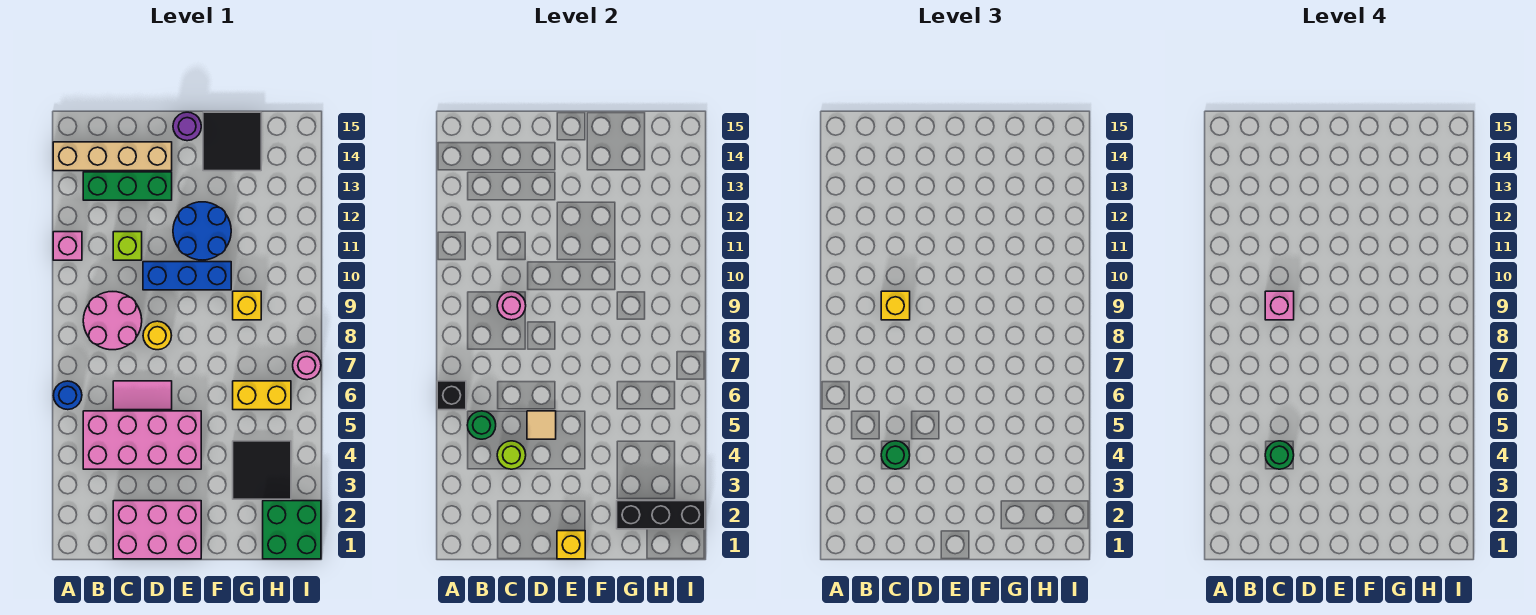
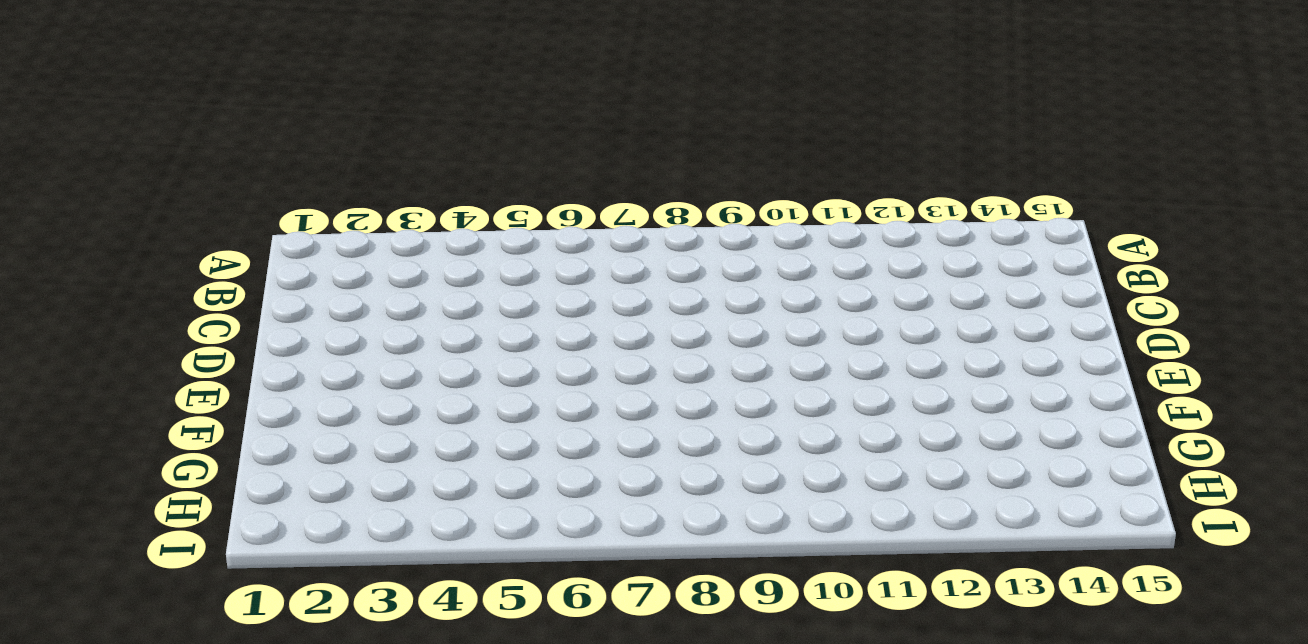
none -> blue round brick A6 level 1
none -> pink brick A11 level 1
none -> tan brick A14:D14 level 1
none -> pink brick B4:E5 level 1

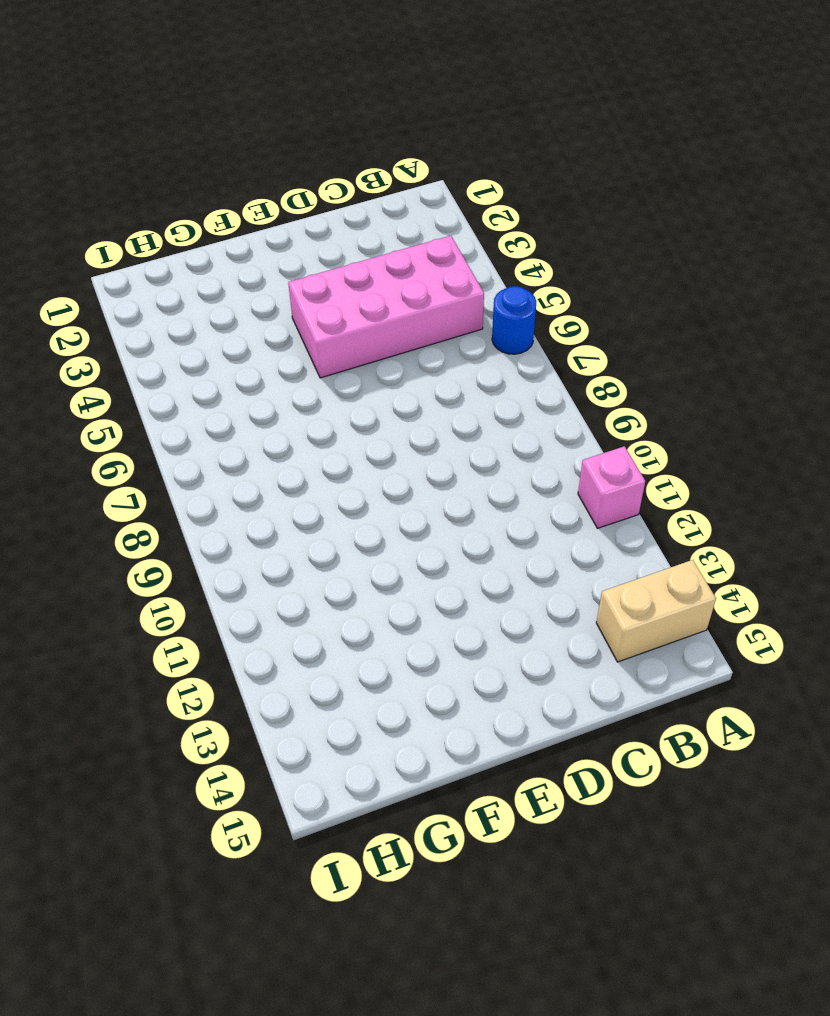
tan brick A14:B14 level 1 -> tan brick A14:D14 level 1
none -> pink round brick B8:C9 level 1
none -> green brick B13:D13 level 1
none -> pink brick C1:E2 level 1
none -> pink tile C6:D6 level 1

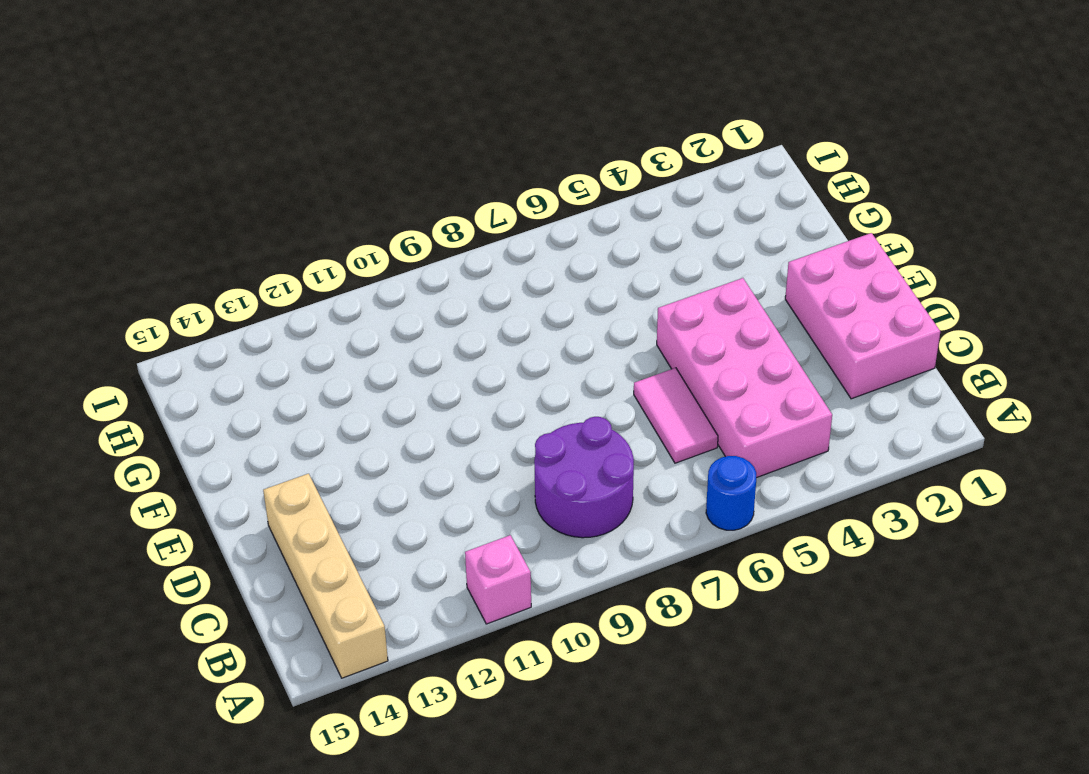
purple round brick B8:C9 level 1 -> pink round brick B8:C9 level 1
none -> green brick B13:D13 level 1
none -> lime brick C11 level 1
none -> yellow round brick D8 level 1
none -> blue brick D10:F10 level 1

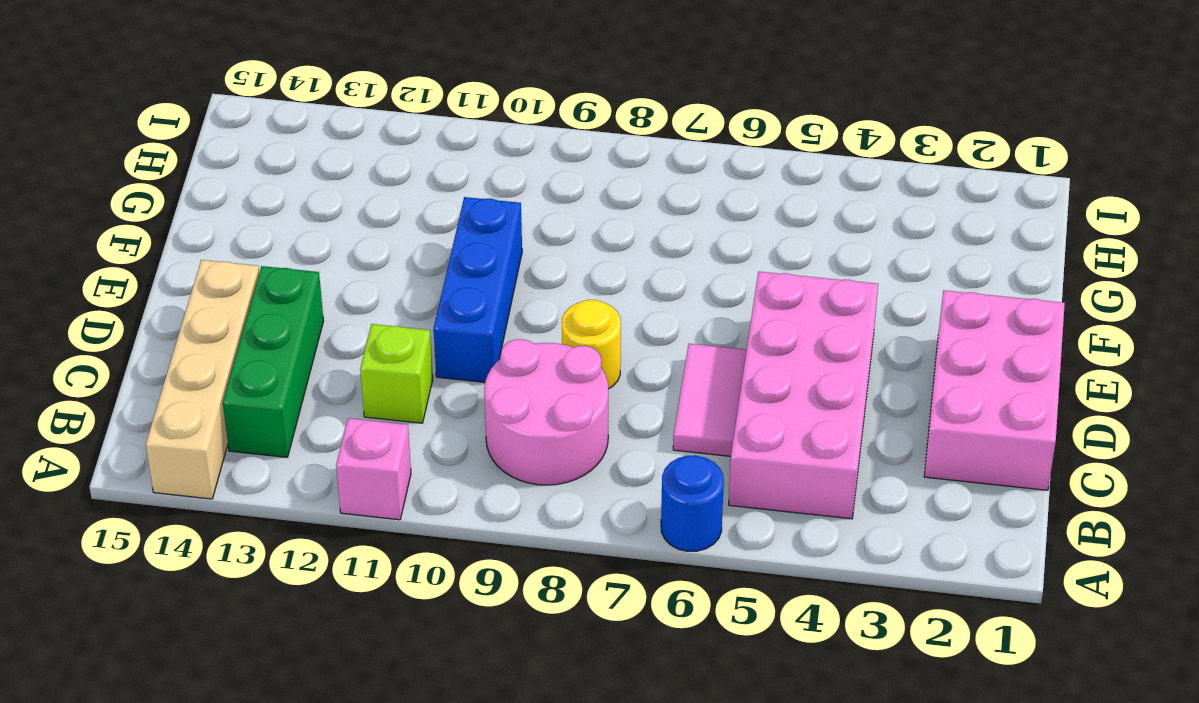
none -> blue round brick E11:F12 level 1
none -> purple round brick E15 level 1
none -> black tile F14:G15 level 1
none -> black tile G3:H4 level 1

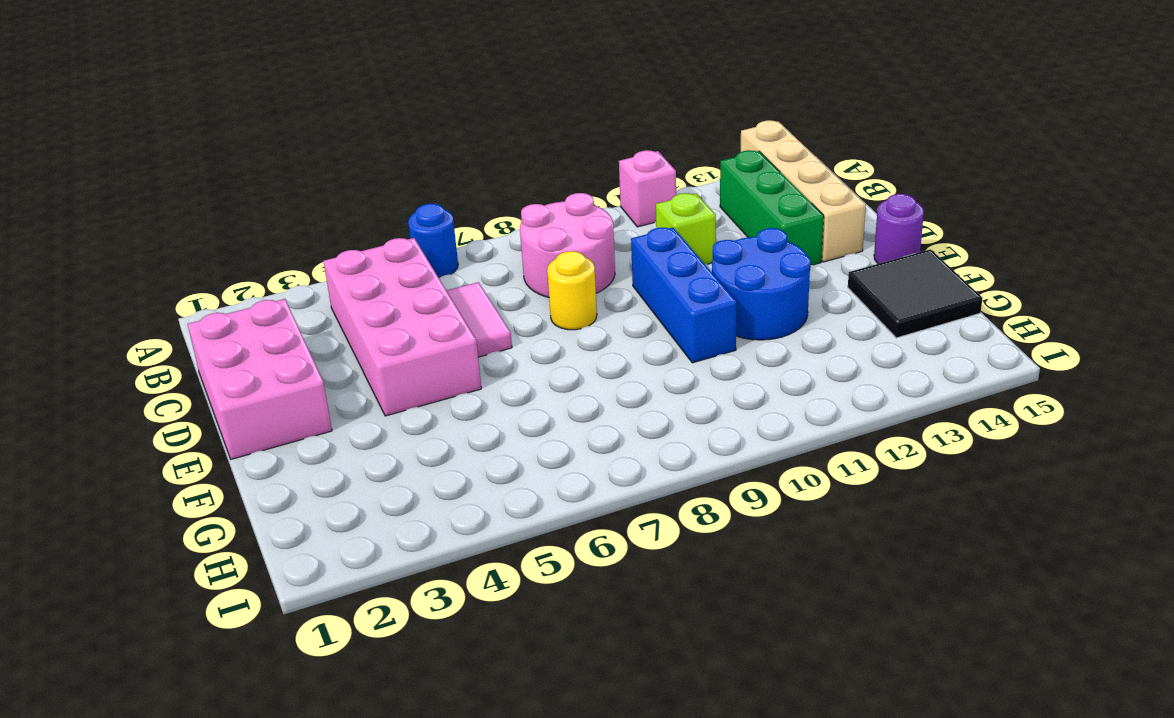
none -> black tile G3:H4 level 1
none -> yellow brick G6:H6 level 1
none -> yellow brick G9 level 1
none -> green brick H1:I2 level 1

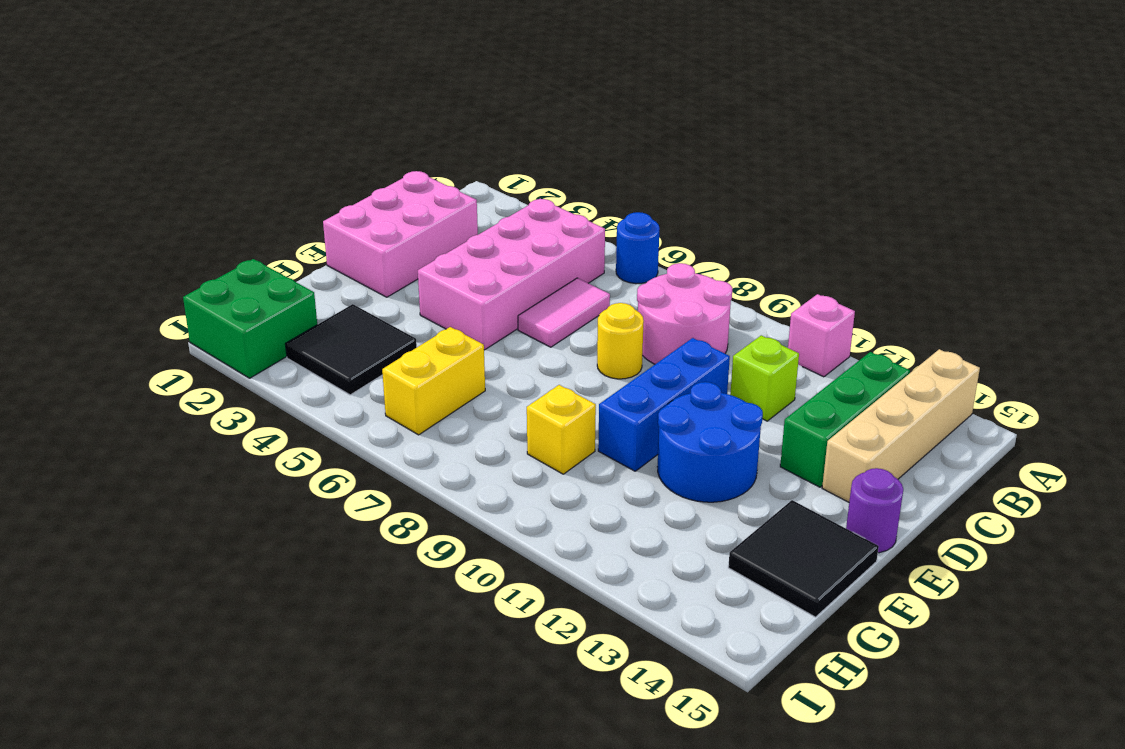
none -> pink round brick I7 level 1
none -> black brick A6 level 2
none -> green round brick B5 level 2
none -> lime round brick C4 level 2

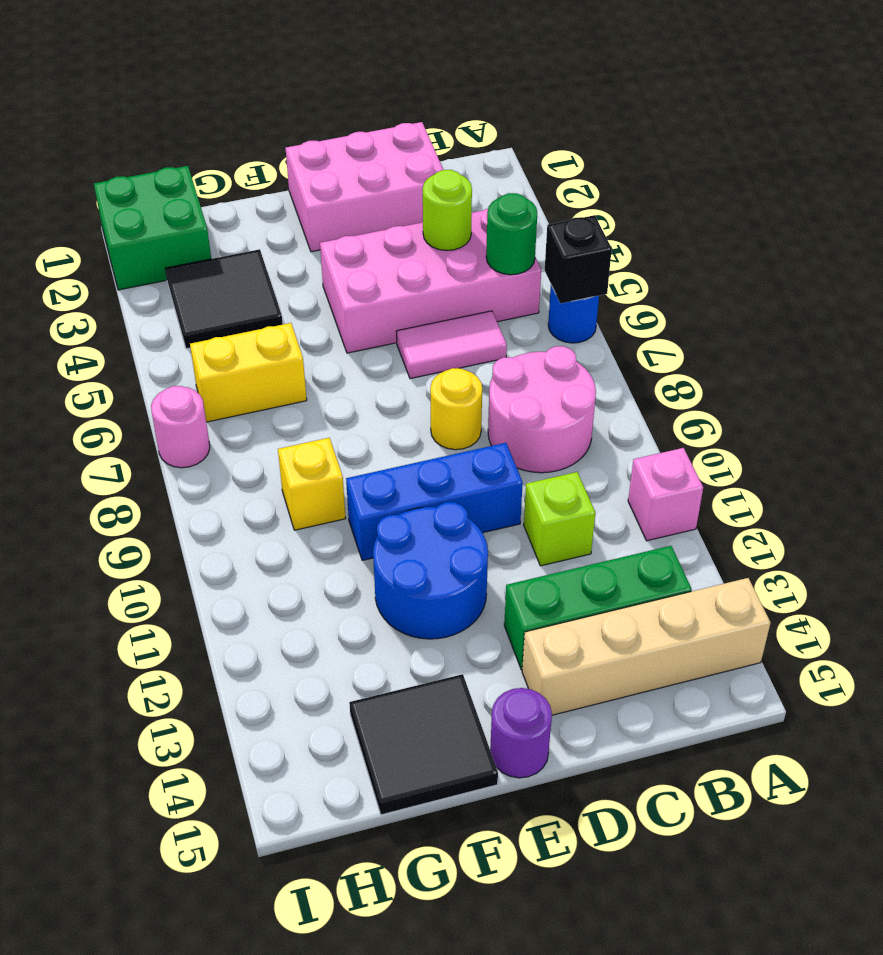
none -> pink round brick C9 level 2
none -> tan tile D5 level 2
none -> yellow brick E1 level 2
none -> black brick G2:I2 level 2

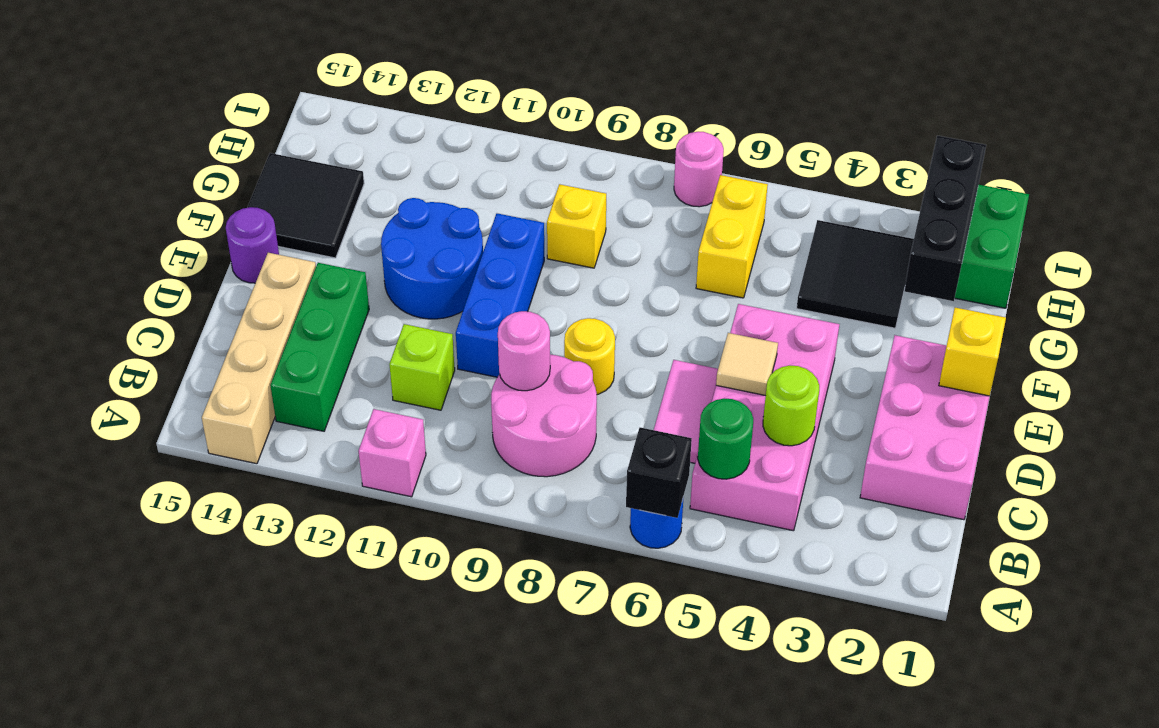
none -> green round brick C4 level 3
none -> yellow brick C9 level 3
none -> green round brick C4 level 4
none -> pink brick C9 level 4

